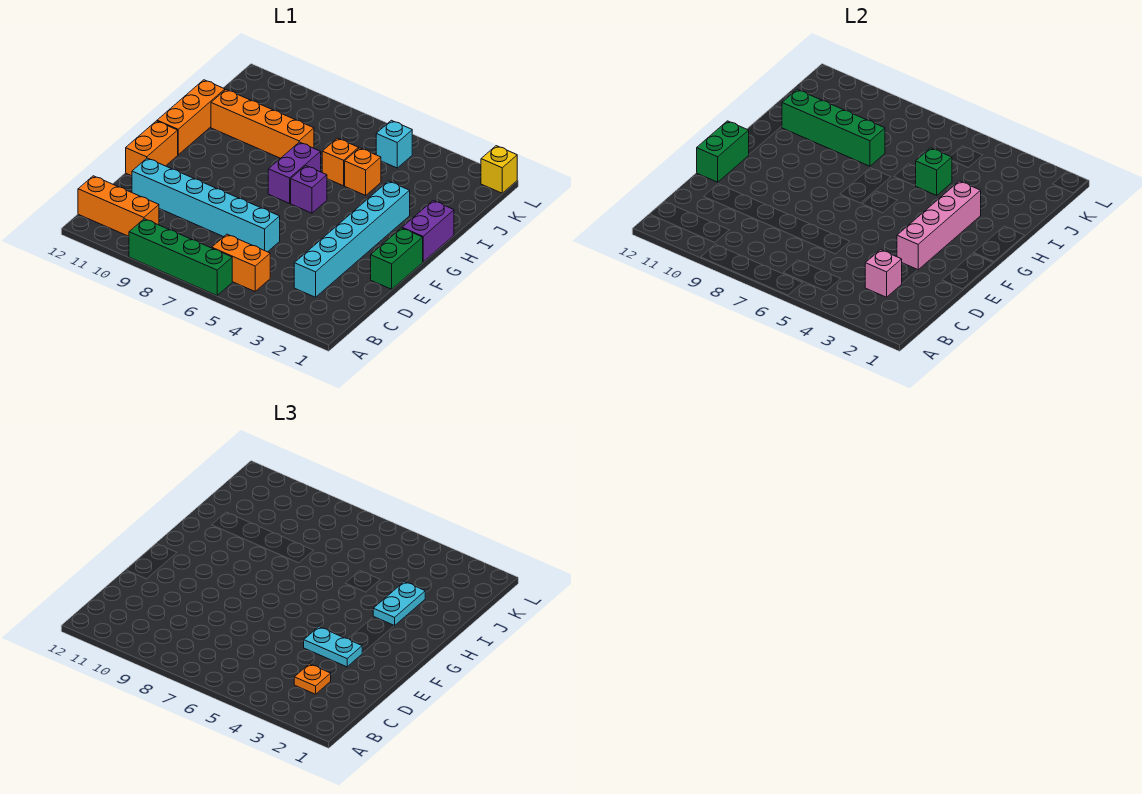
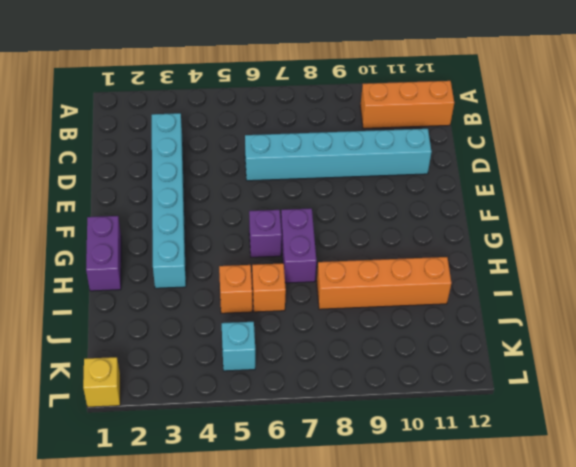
none -> green brick A6:A9 level 1
none -> orange brick B5:B6 level 1
none -> green brick E1:F1 level 1

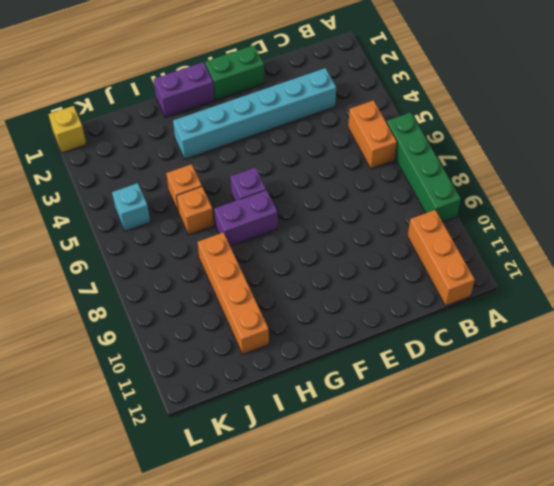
none -> cyan brick D6:D11 level 1
none -> orange brick E12:F12 level 1
none -> orange brick G12:I12 level 1

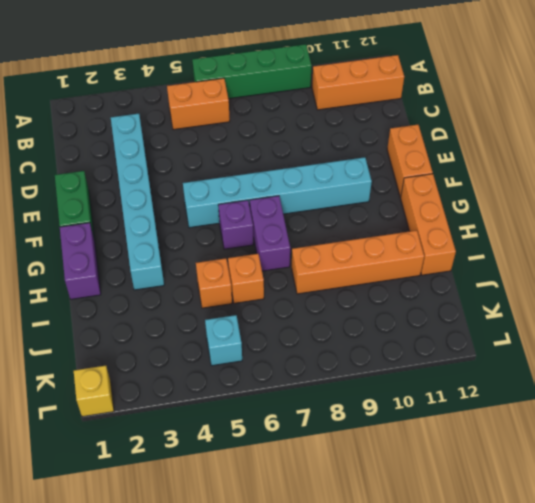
cyan brick F5:F10 level 1 -> cyan brick D6:D11 level 1
none -> pink brick C3 level 2
none -> pink brick E3:H3 level 2
none -> green brick E12:F12 level 2

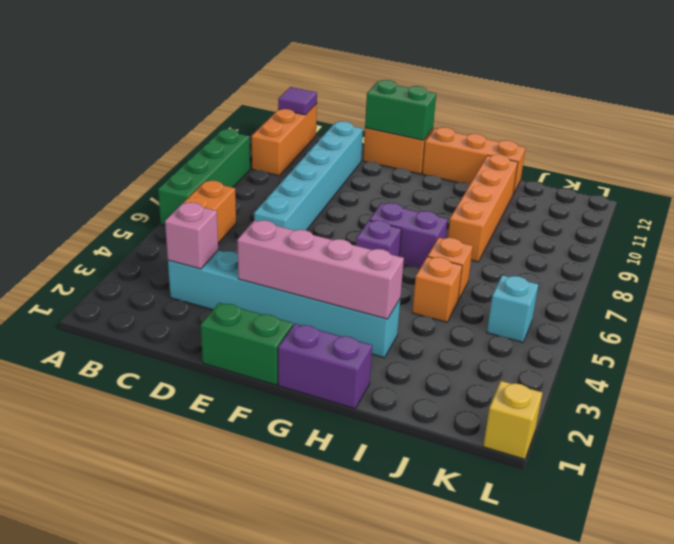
purple tile B12 level 2 -> none
none -> green brick I5 level 2
none -> green brick I8:I11 level 2
none -> orange plate C3 level 3

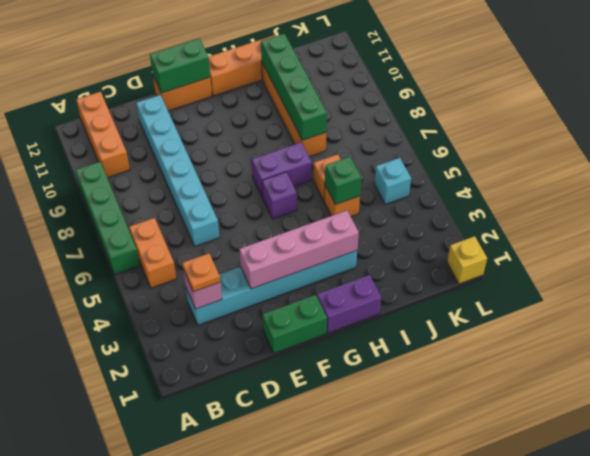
none -> cyan plate E3:E4 level 3
none -> cyan plate H3:I3 level 3

